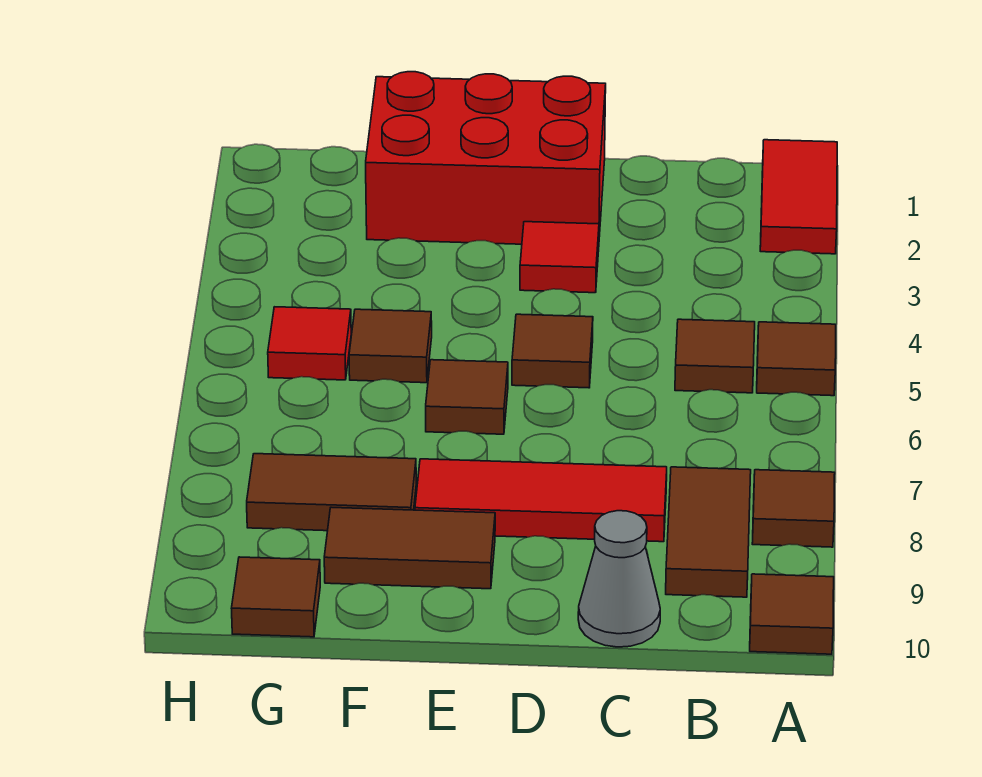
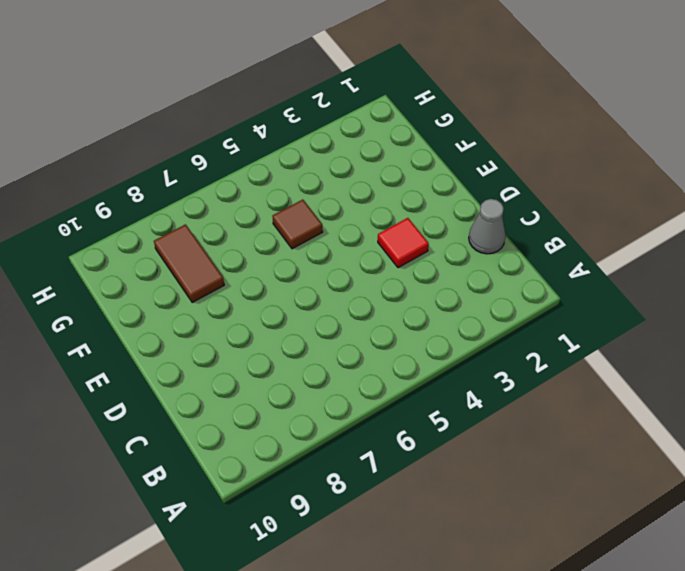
grey cone C1 level 1 -> grey cone C10 level 1
none -> red tile A1:A2 level 1
none -> brown tile A5 level 1
none -> brown tile A8 level 1

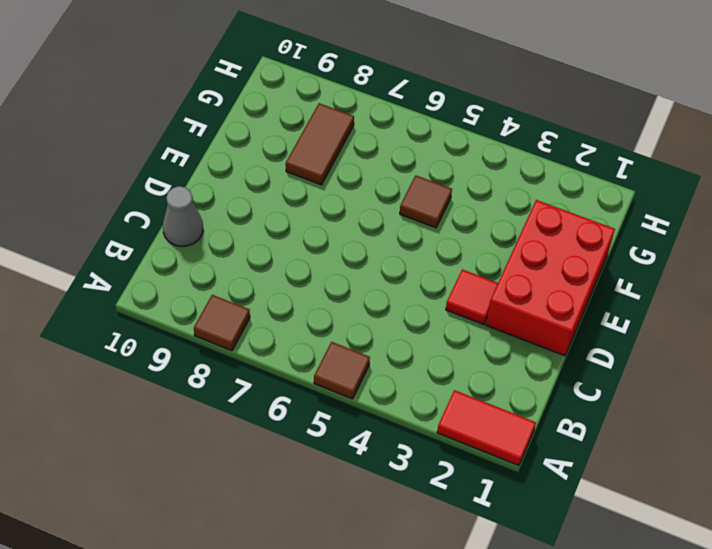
none -> brown tile A10 level 1
none -> brown tile B5 level 1
none -> brown tile B8:B9 level 1

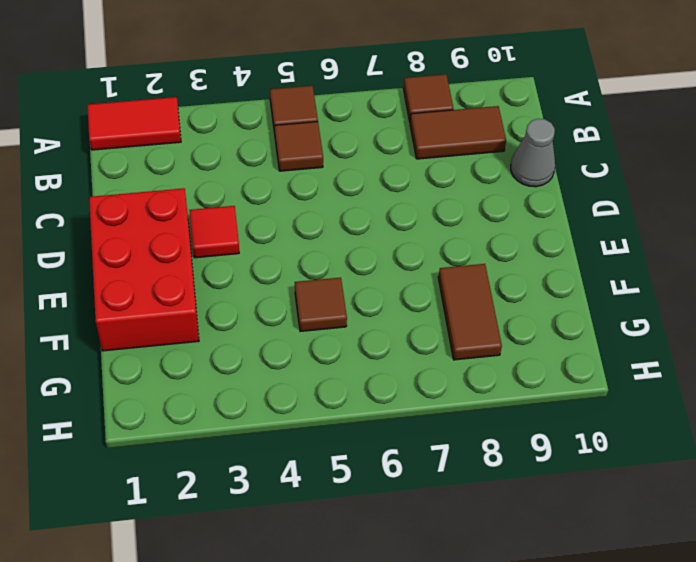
none -> brown tile A10 level 1
none -> red tile C8:E8 level 1
none -> brown tile D5 level 1

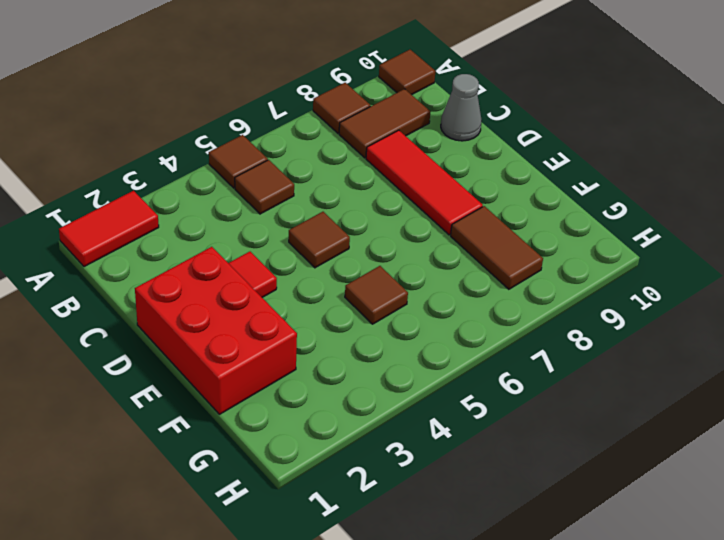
none -> brown tile E6 level 1
none -> brown tile E9:F9 level 1
none -> red tile G5 level 1

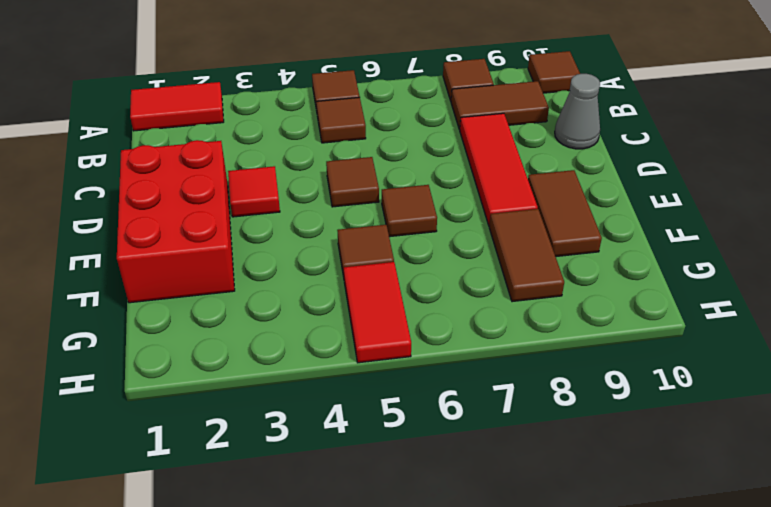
red tile G5:H5 level 1 -> red tile G5 level 1
none -> brown tile G10 level 1

